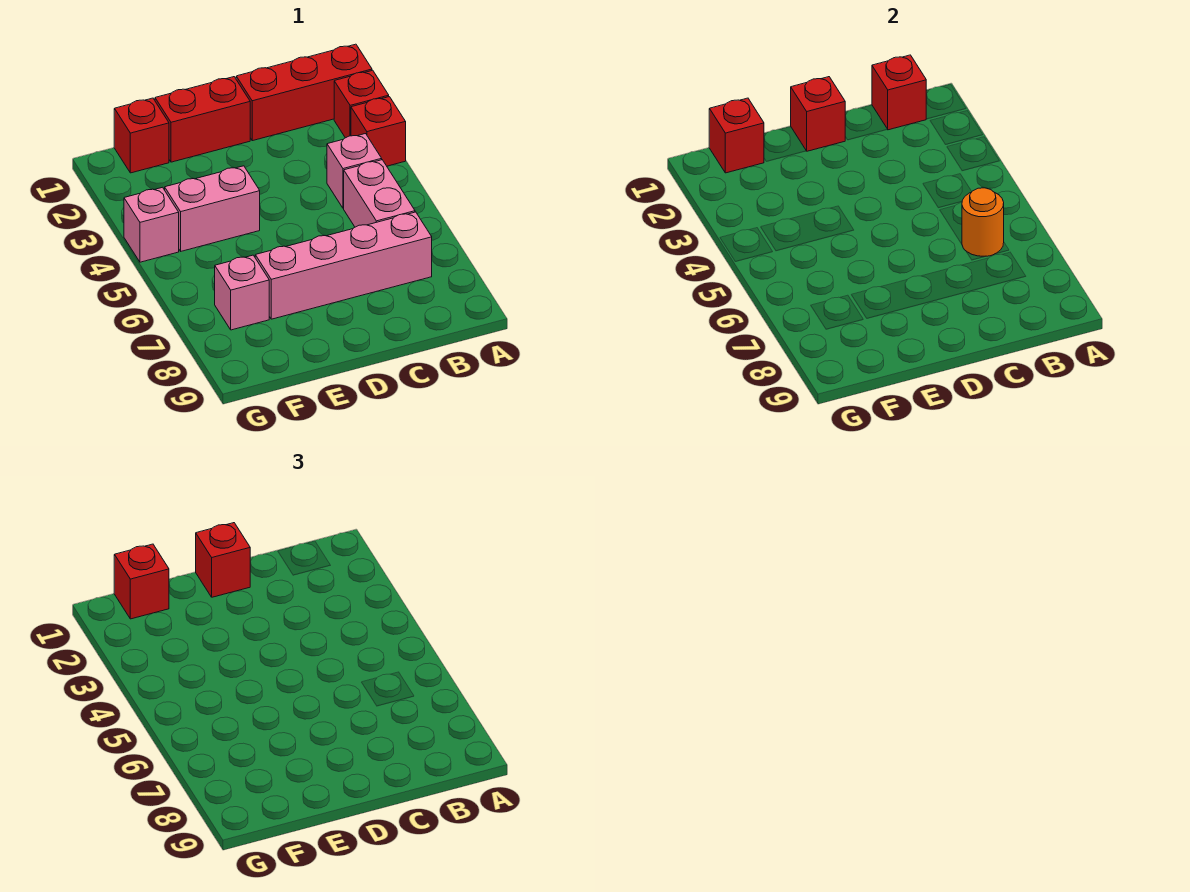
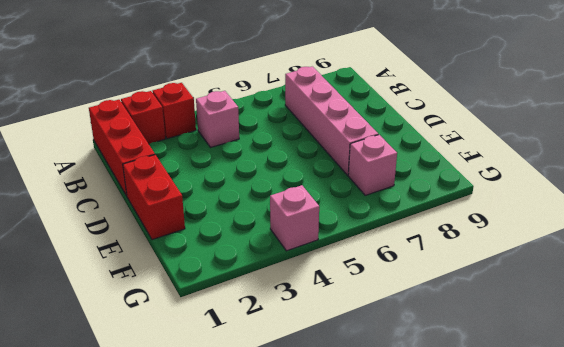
none -> pink brick B5:B6 level 1
none -> pink brick E4:F4 level 1
none -> red brick F1 level 1

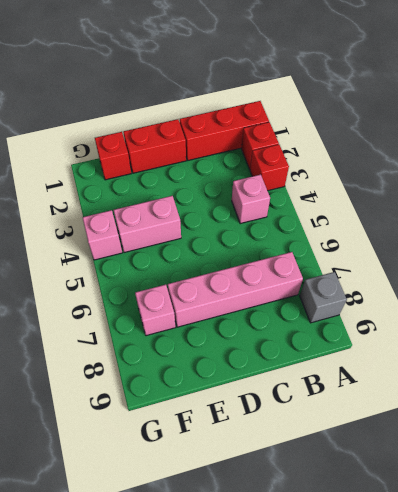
grey brick A8 level 1 -> none
none -> pink brick B5:B6 level 1
none -> red brick B1 level 2
none -> orange round brick B6 level 2

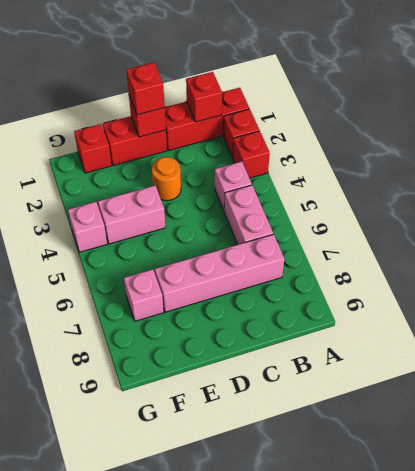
orange round brick D3 level 1 -> orange round brick B6 level 2
none -> red brick F1 level 2
none -> red brick F1 level 3

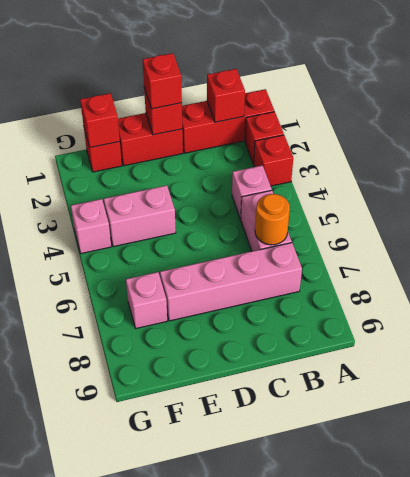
none -> red brick F1 level 3

